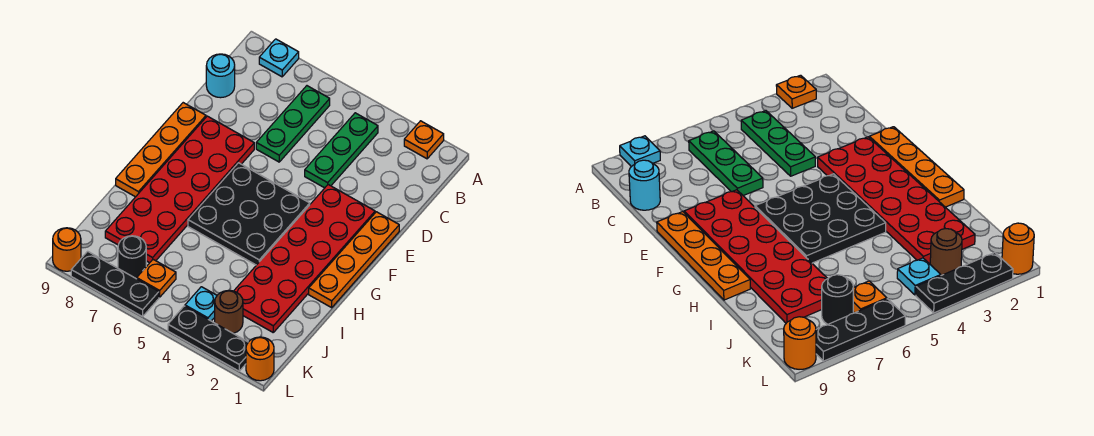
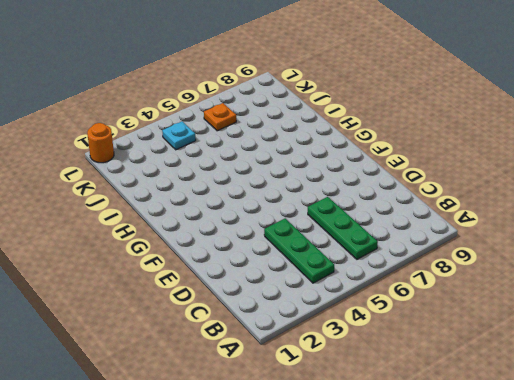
none -> orange plate A2 level 1
none -> cyan plate A8 level 1
none -> cyan round brick C9 level 1

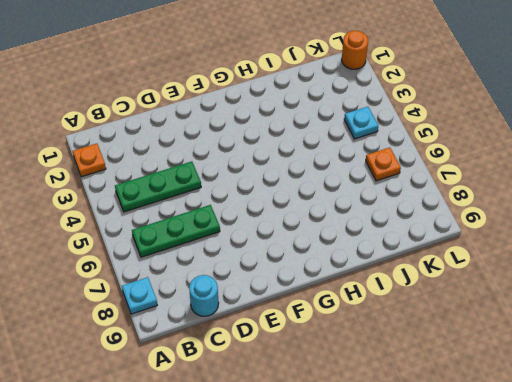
none -> orange plate E1:H1 level 1
none -> red plate E2:J3 level 1
none -> red plate E7:J8 level 1

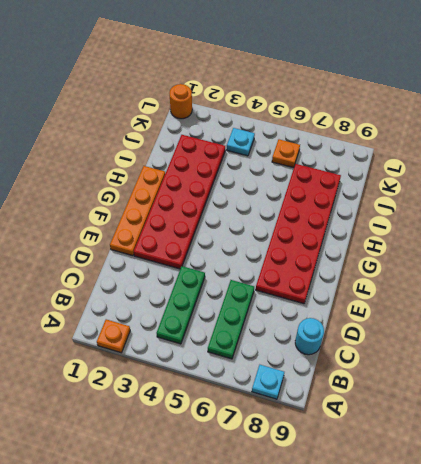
none -> orange plate E9:H9 level 1
none -> black plate F4:H6 level 1
none -> brown round brick K3 level 1

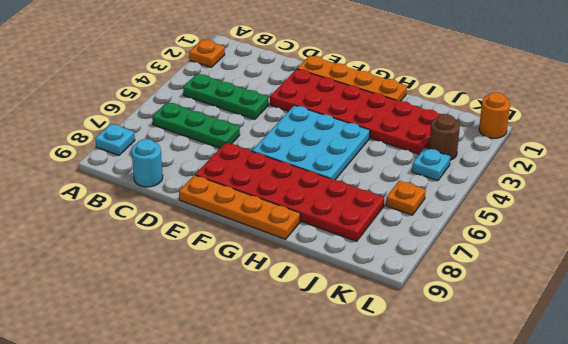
cyan plate F4:H6 level 1 -> black plate F4:H6 level 1
none -> black round brick K7 level 1
none -> black plate L2:L4 level 1
none -> black plate L6:L8 level 1

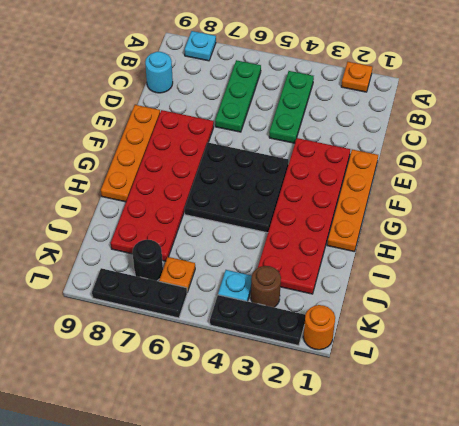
none -> orange round brick L9 level 1

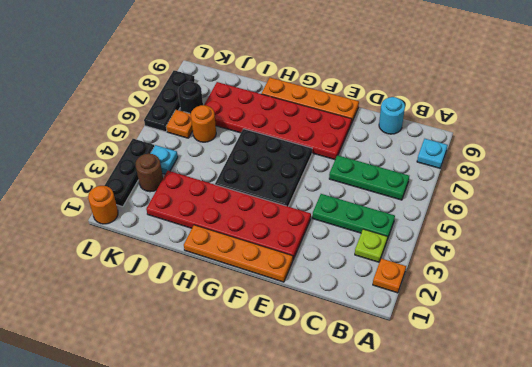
lime plate B3 level 1 -> none
orange round brick J6 level 1 -> orange round brick L9 level 1

